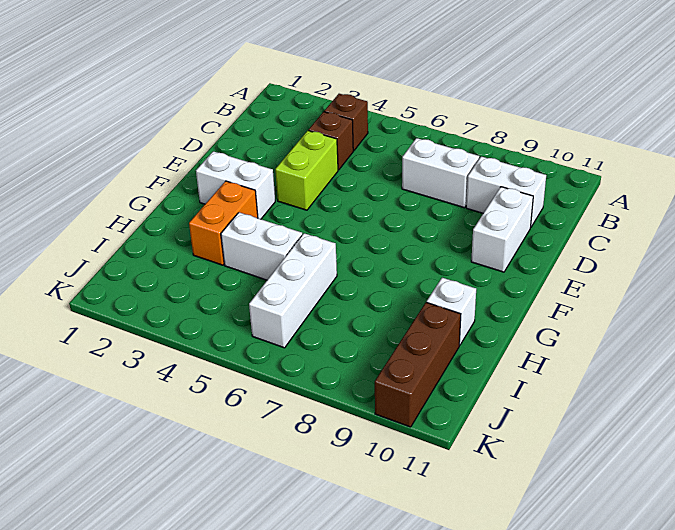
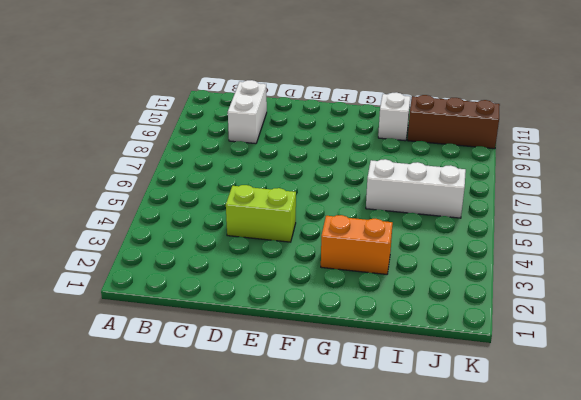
none -> brown brick B4 level 1
none -> brown brick C4 level 1
none -> white brick C7:C8 level 1

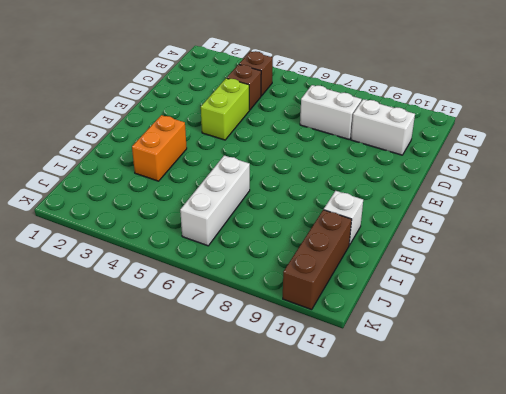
none -> white brick D10:E10 level 1
none -> white brick F2:F3 level 1
none -> white brick H4:H5 level 1

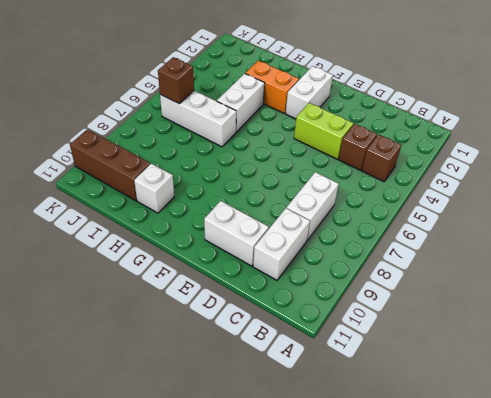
brown brick J6 level 2 -> none

